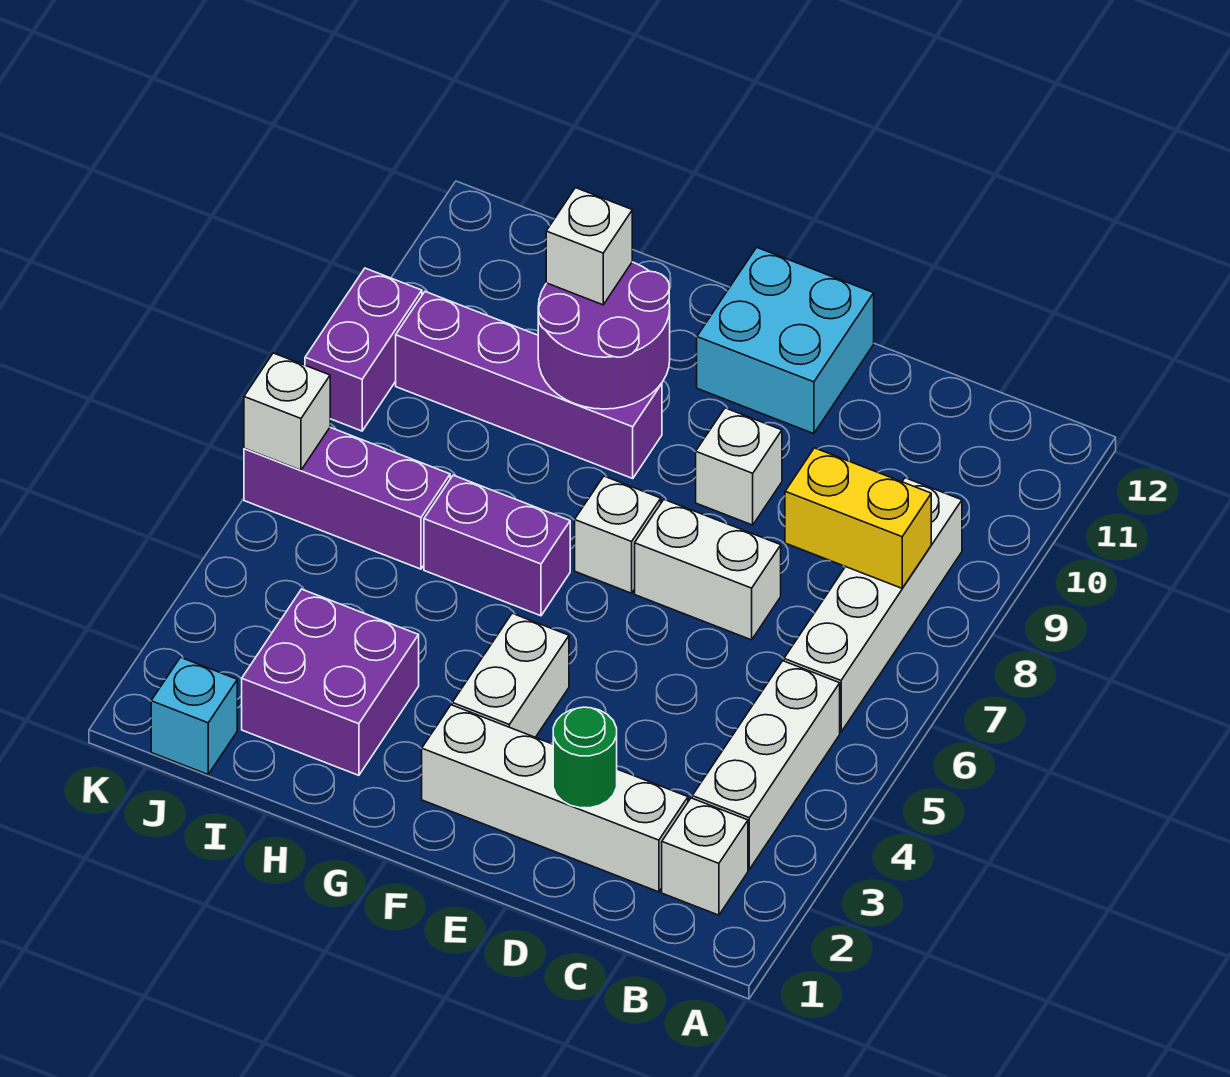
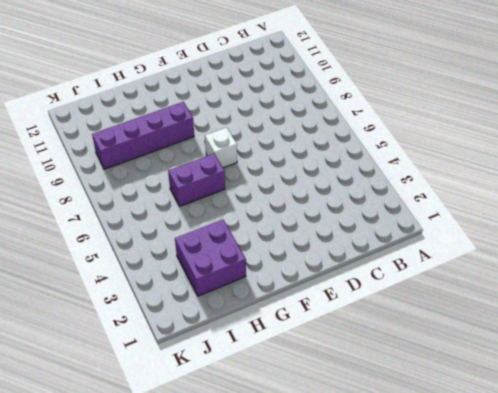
none -> white brick B2 level 1
none -> white brick B3:B5 level 1
none -> white brick B6:B9 level 1

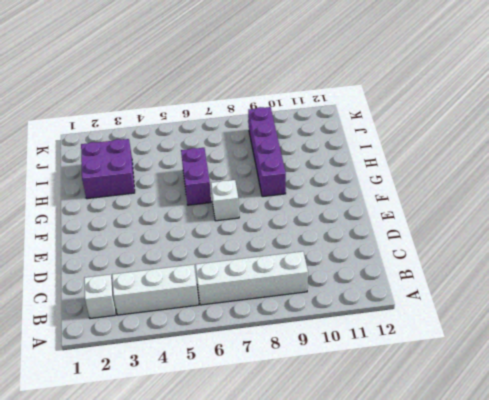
none -> white brick C2:F2 level 1
none -> white brick D7:E7 level 1
none -> white brick E9 level 1

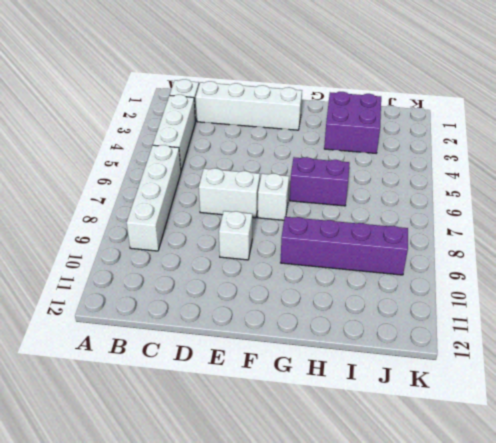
none -> cyan brick E11:F12 level 1
none -> white brick F3:F4 level 1
none -> purple brick I6:K6 level 1

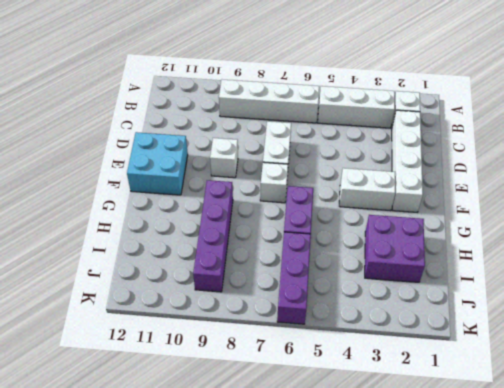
none -> cyan brick J1 level 1
none -> purple brick K8:K9 level 1
none -> yellow brick B8:C8 level 2

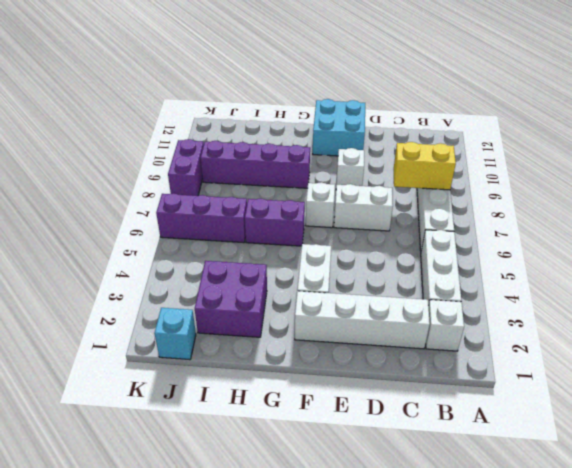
none -> green round brick D2 level 2
none -> purple round brick G9:H10 level 2
none -> white brick K6 level 2

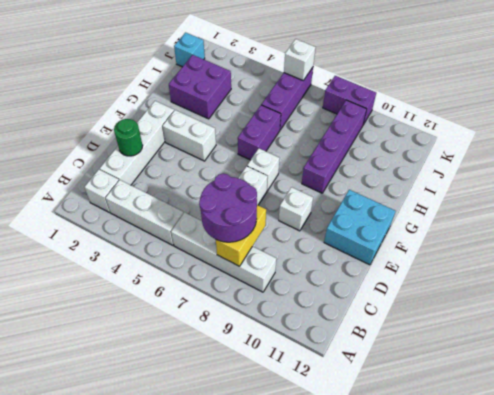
purple round brick B7:C8 level 3 -> purple round brick G9:H10 level 2
none -> white brick H10 level 3

